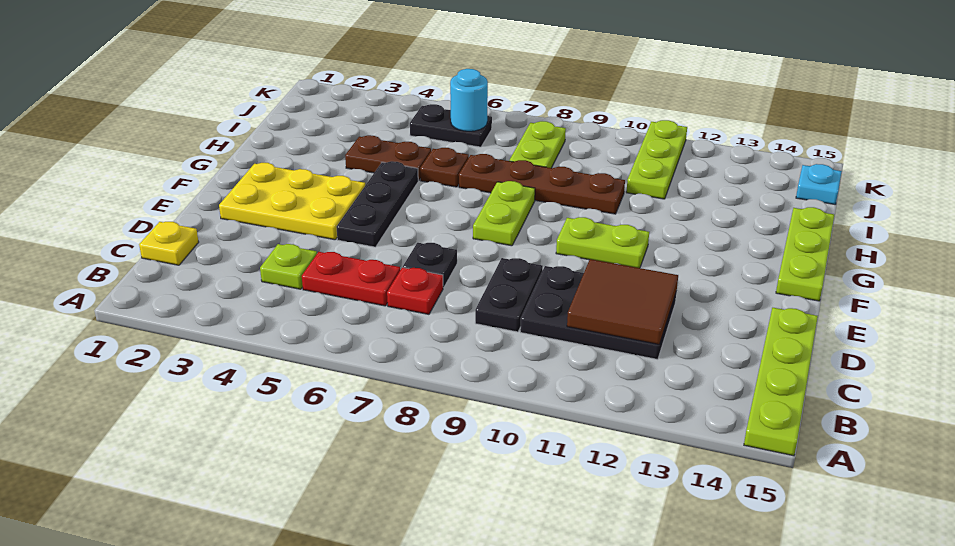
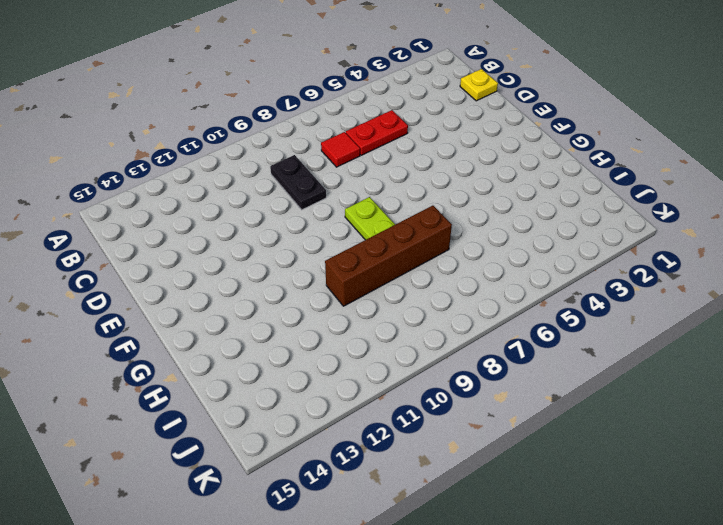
red tile C7 level 1 -> red plate C7 level 1
brown brick H7:H10 level 1 -> brown plate H7:H10 level 1
none -> lime plate A15:D15 level 1
none -> lime plate C4 level 1
none -> black plate C10:D12 level 1

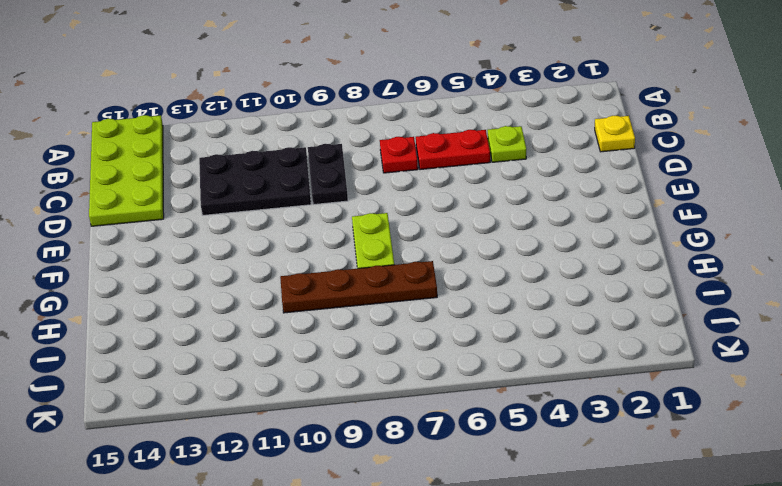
lime plate A14:D15 level 1 -> lime plate A15:D15 level 1
none -> black plate D7 level 1
none -> yellow plate E2:F4 level 1
none -> black plate E5:G5 level 1

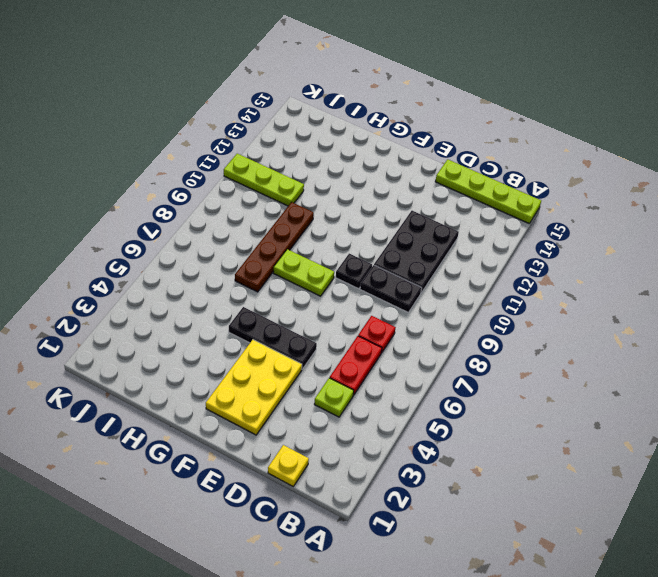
black plate E9 level 1 -> black plate D7 level 1
none -> lime plate F10:F11 level 1
none -> lime plate F15:H15 level 1
none -> brown plate H4:H5 level 1

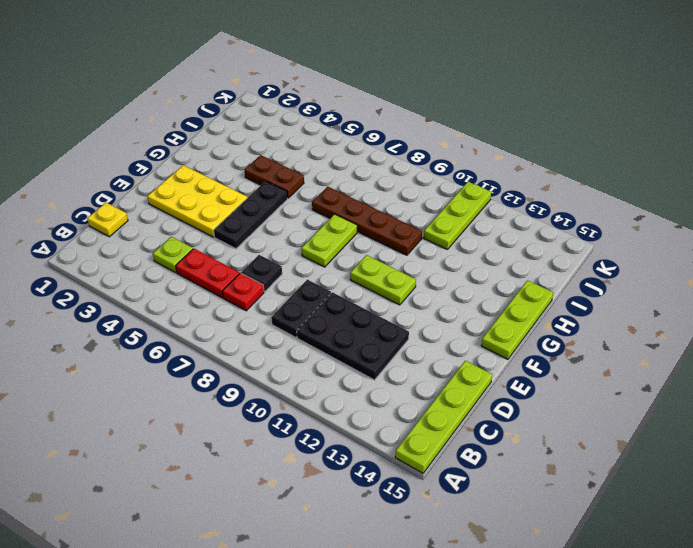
none -> brown plate H6 level 1
none -> lime plate I8:J8 level 1
none -> black plate J5:J6 level 1

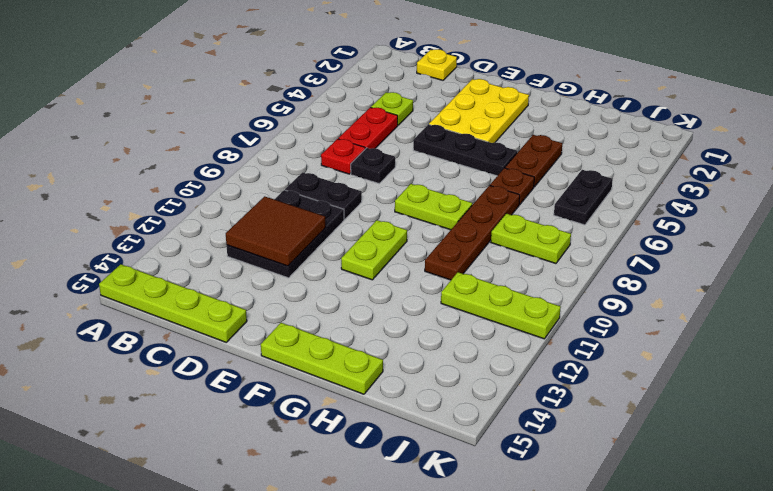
none -> cyan plate J15 level 1
none -> cyan round brick J6 level 2

